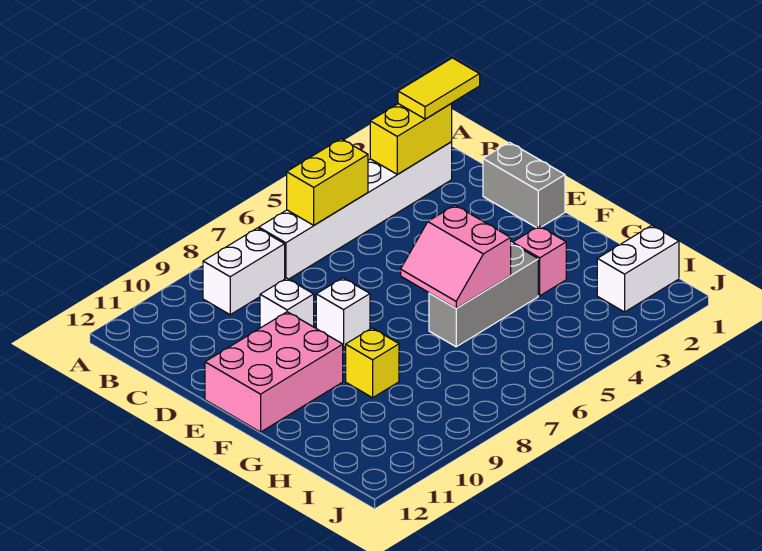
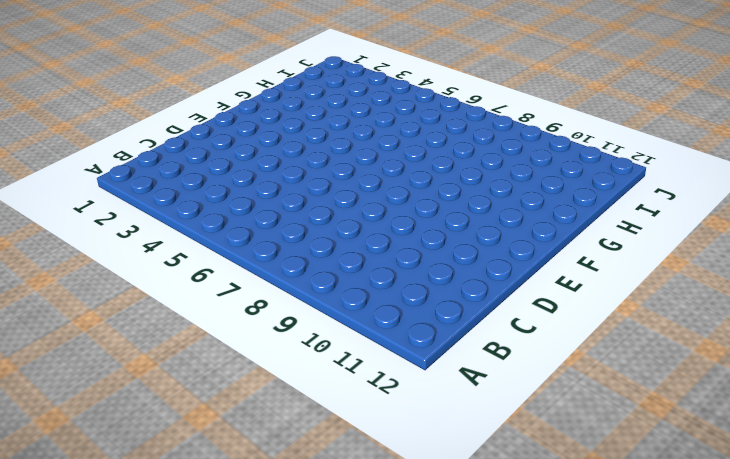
none -> white brick B2:B7 level 1
none -> white brick B8:B9 level 1
none -> grey brick D1:E1 level 1

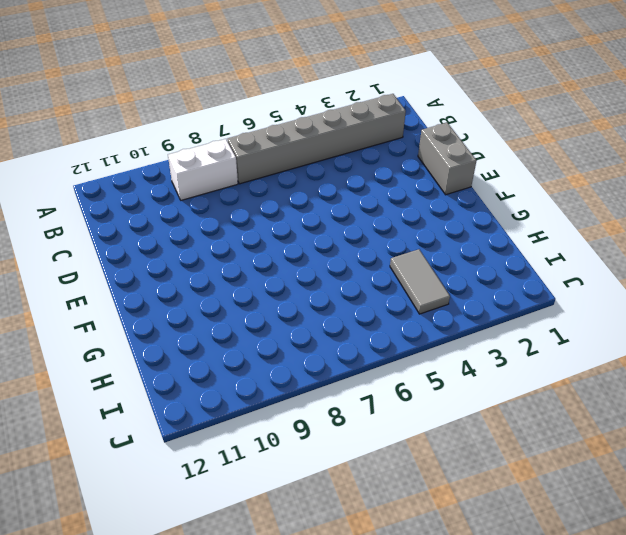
grey brick B2:B7 level 1 -> white brick B2:B7 level 1
grey tile H4:I4 level 1 -> none
none -> white brick D9 level 1
none -> white brick E8 level 1
none -> pink brick E10:F12 level 1

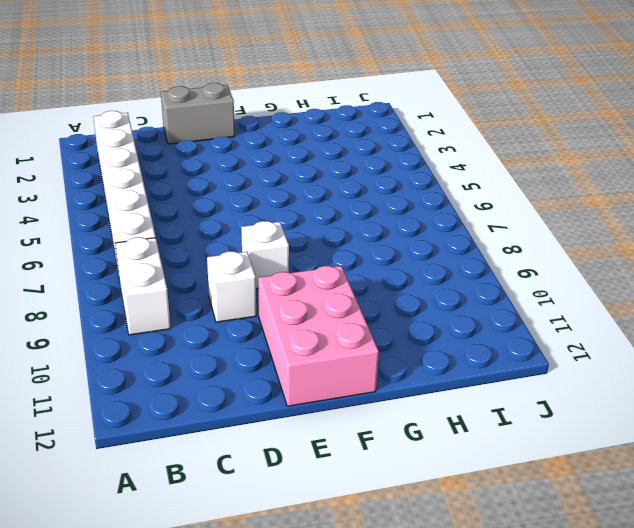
none -> pink brick G3 level 1
none -> grey brick G4:G6 level 1
none -> yellow brick G9 level 1

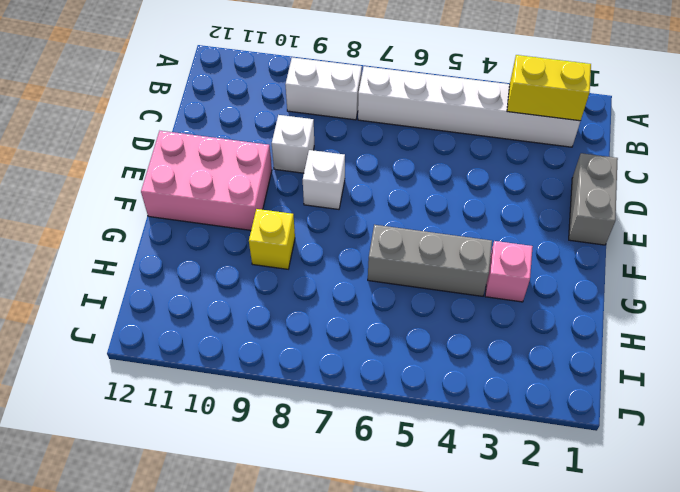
none -> white brick I1:I2 level 1
none -> yellow brick B5:B6 level 2
none -> pink slope F5:G6 level 2 top 5

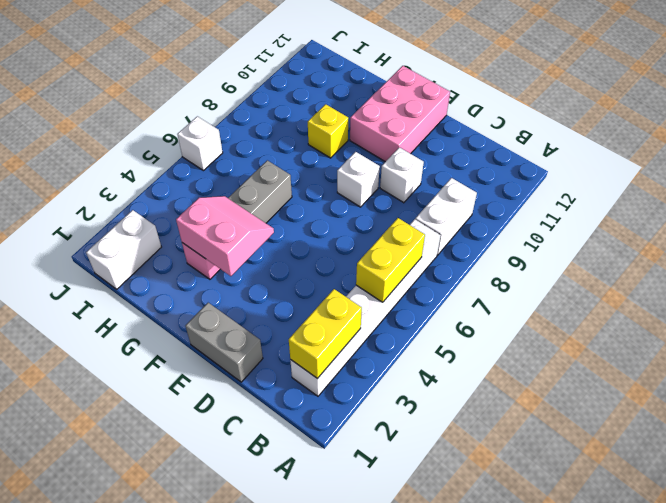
pink slope F3:G4 level 2 top 3 -> pink slope F5:G6 level 2 top 5
white brick J6 level 1 -> none
none -> yellow tile B1:B2 level 3

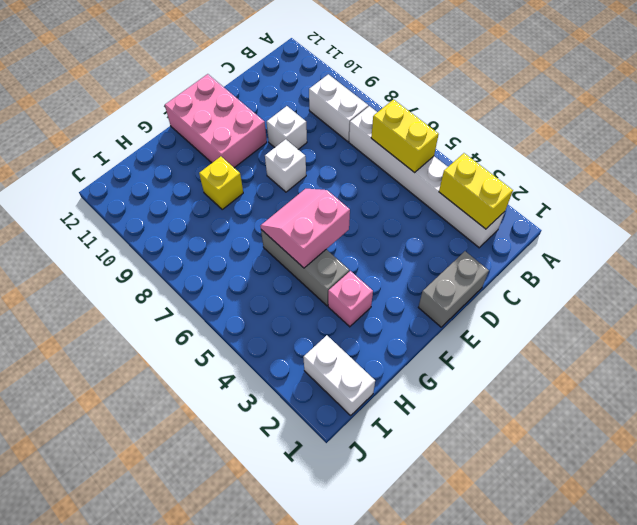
none -> yellow tile B1:B2 level 3

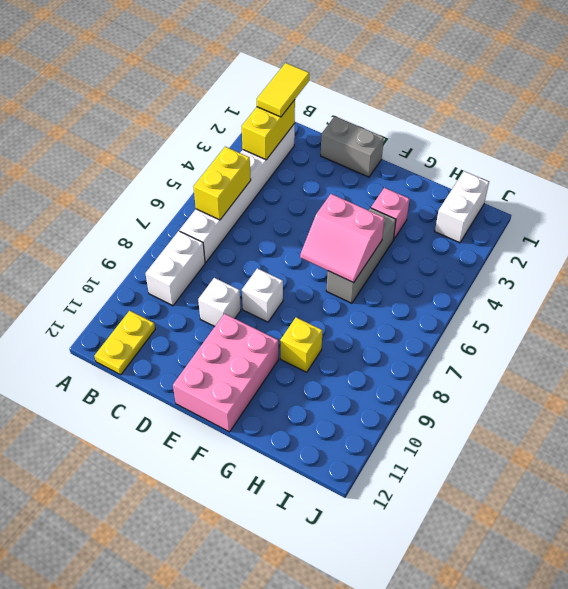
yellow plate B11:B12 level 1 -> none

